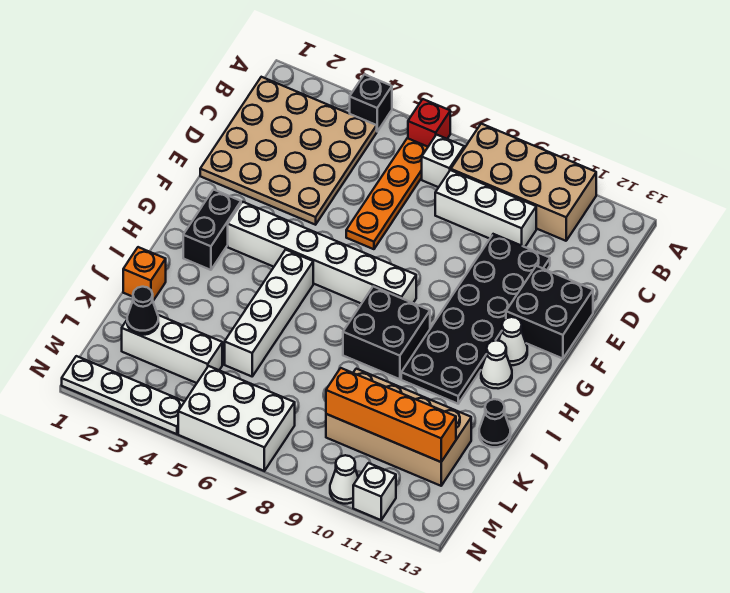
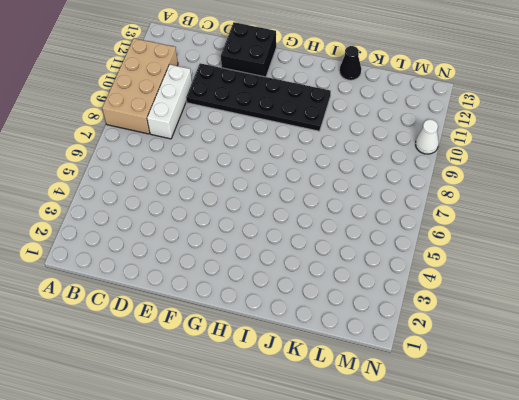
none -> black brick A4 level 1
none -> red brick A6 level 1
none -> tan plate B1:E4 level 1

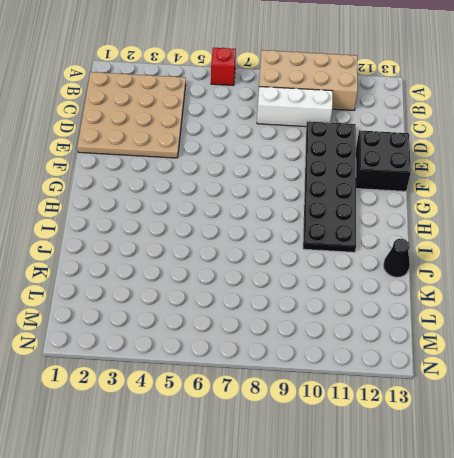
none -> black brick A4 level 1
none -> orange plate B6:E6 level 1
none -> white brick B7 level 1

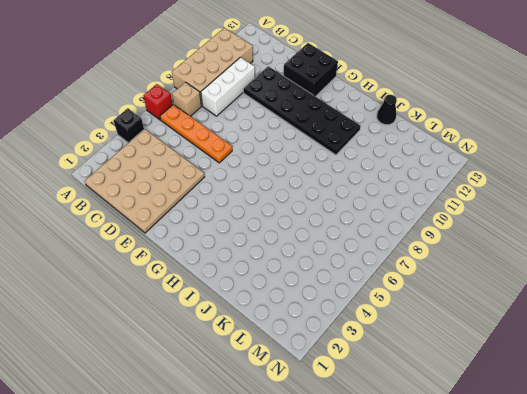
tan brick B7 level 1 -> white brick B7 level 1
none -> black brick G2:H2 level 1
none -> white brick G3:G8 level 1
none -> white cone G12 level 1

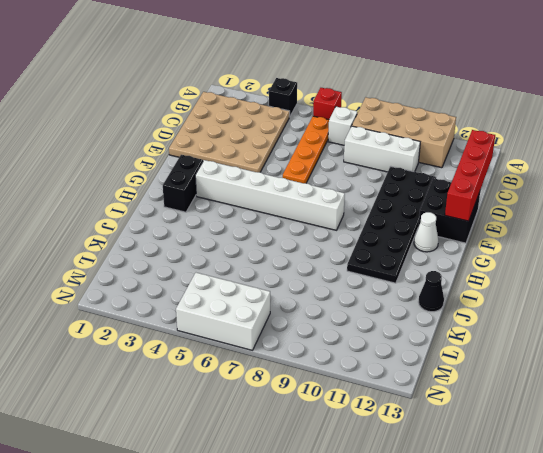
red brick C13:F13 level 2 -> none
none -> white brick H5:K5 level 1
none -> black brick H8:I9 level 1
none -> white cone H12 level 1

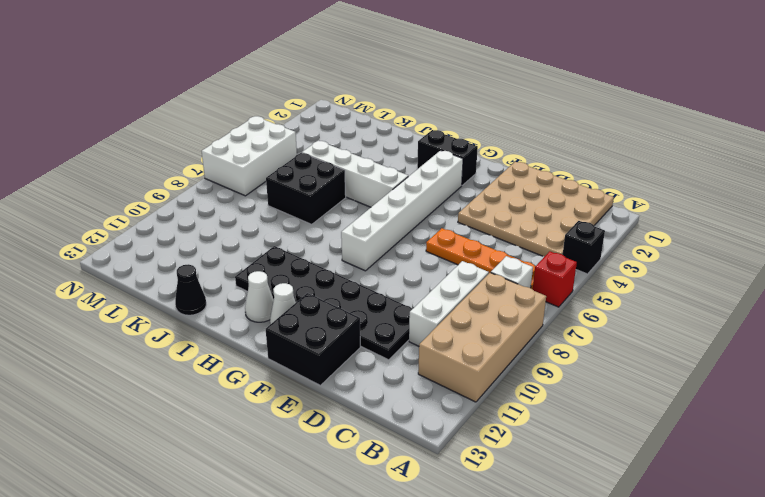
black brick J6:K7 level 1 -> black brick H8:I9 level 1
none -> orange brick J1 level 1
none -> tan brick K9:L12 level 1
none -> white brick L2:L4 level 1

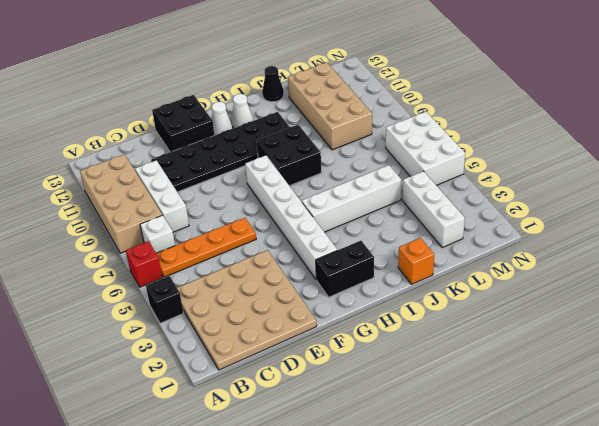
none -> white plate N1:N4 level 1
none -> white cone N10 level 1
none -> white brick N11 level 1

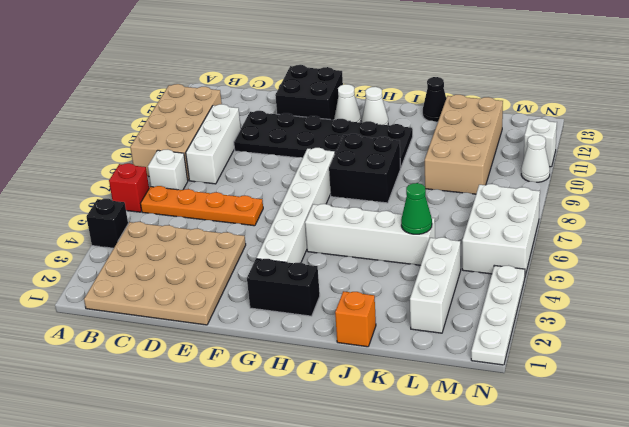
green cone K5 level 2 -> none
none -> black cone L2 level 2
none -> orange brick L9:L12 level 2

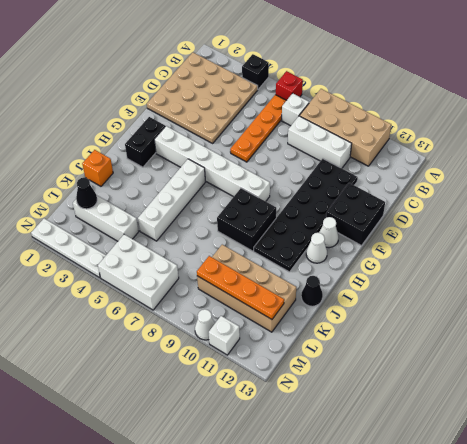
orange plate L9:L12 level 2 -> orange brick L9:L12 level 2

